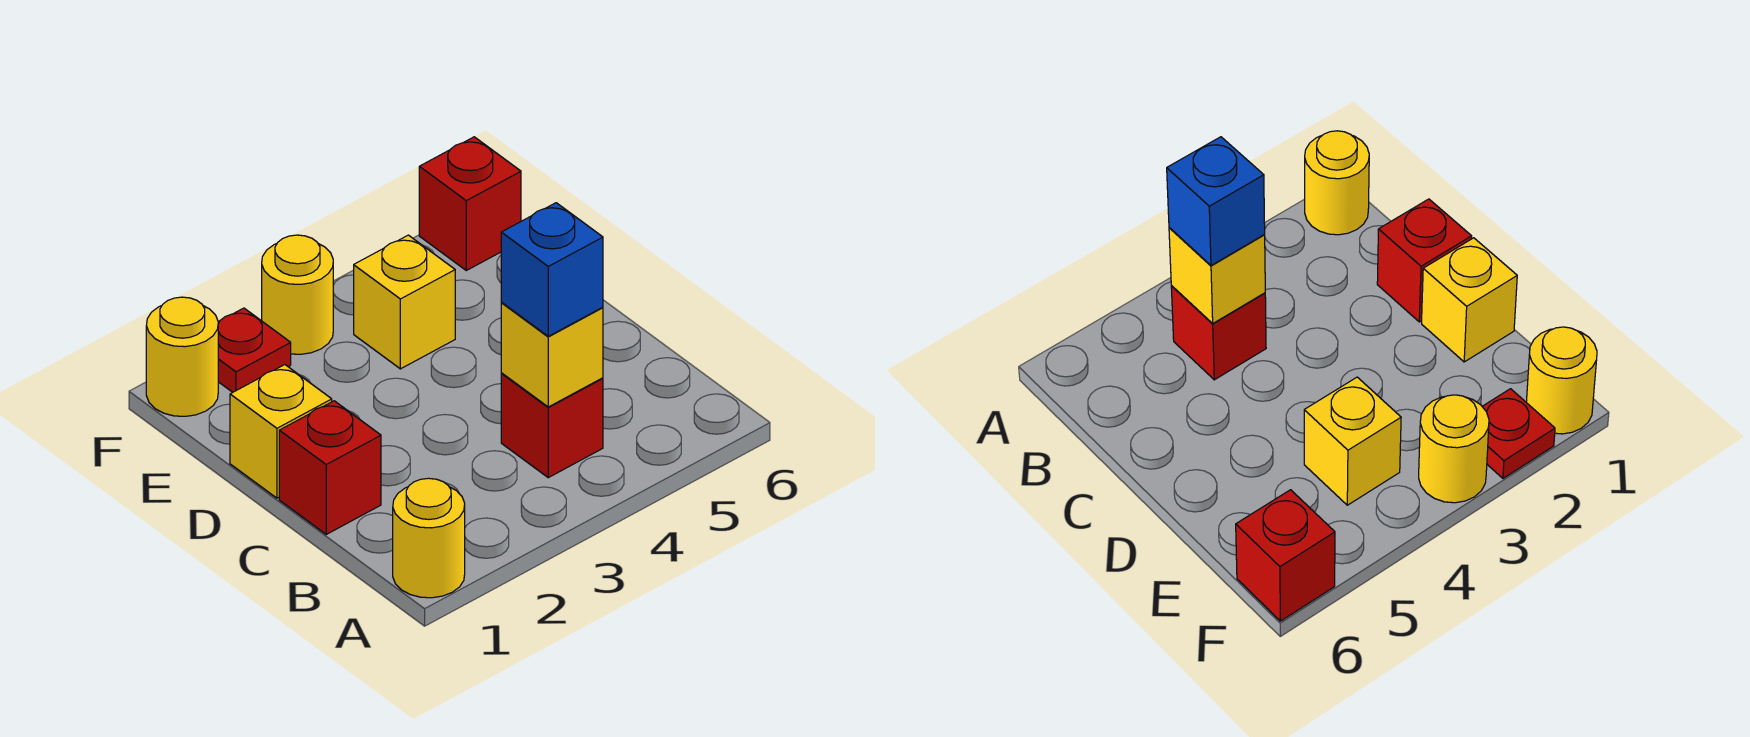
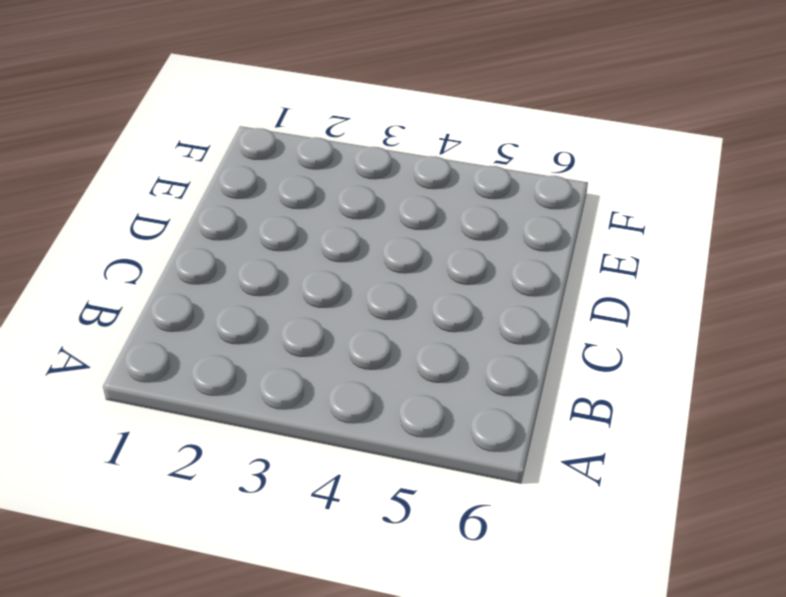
none -> yellow round brick A1 level 1
none -> red brick B4 level 1

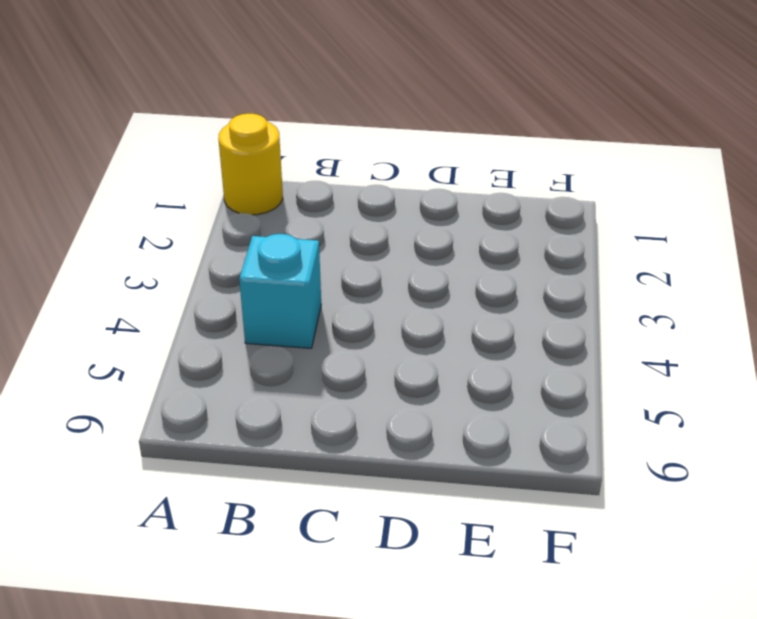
cyan brick B4 level 1 -> red brick B4 level 1
none -> red brick C1 level 1
none -> yellow brick D1 level 1

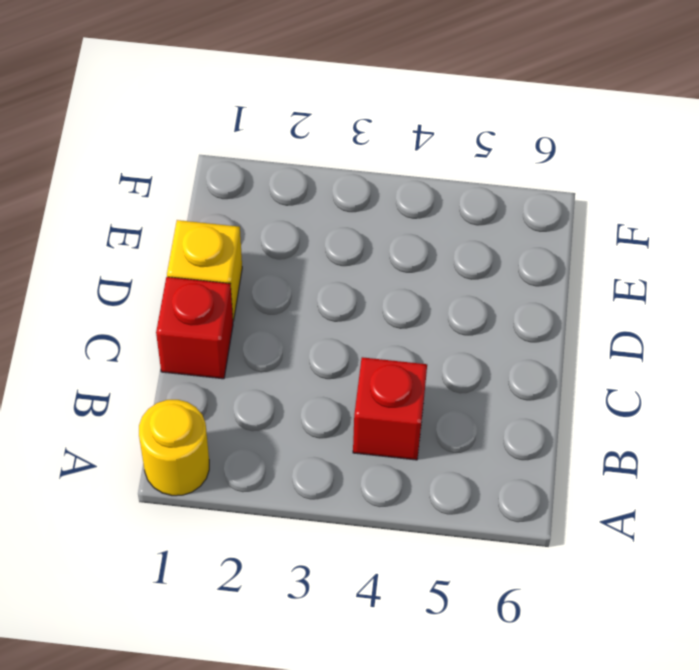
none -> yellow brick E4 level 1
none -> yellow round brick F1 level 1

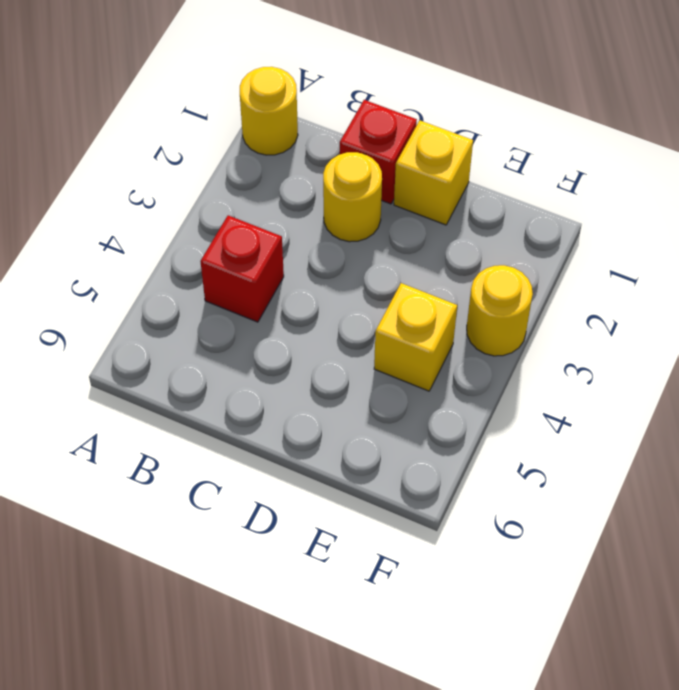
yellow round brick C2 level 1 -> yellow round brick F1 level 1
none -> red plate F2 level 1
none -> red brick F6 level 1

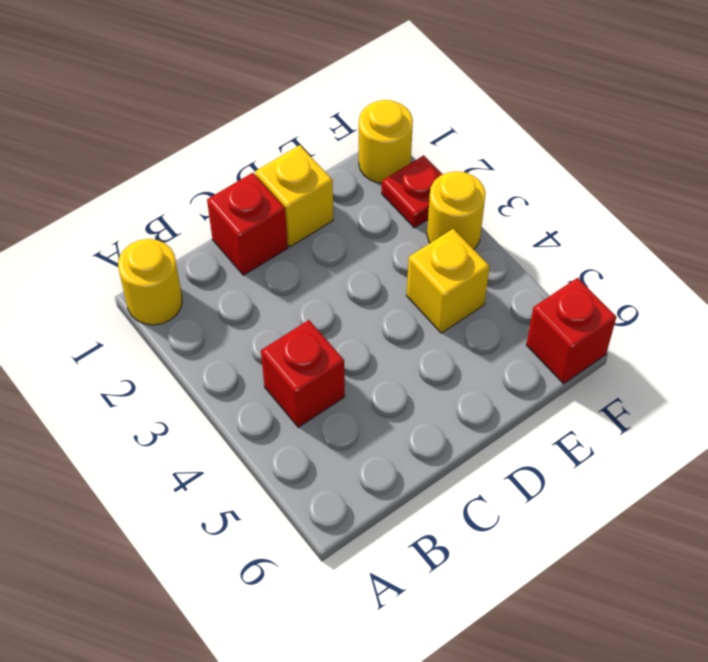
none -> yellow brick B4 level 2
none -> blue brick B4 level 3

